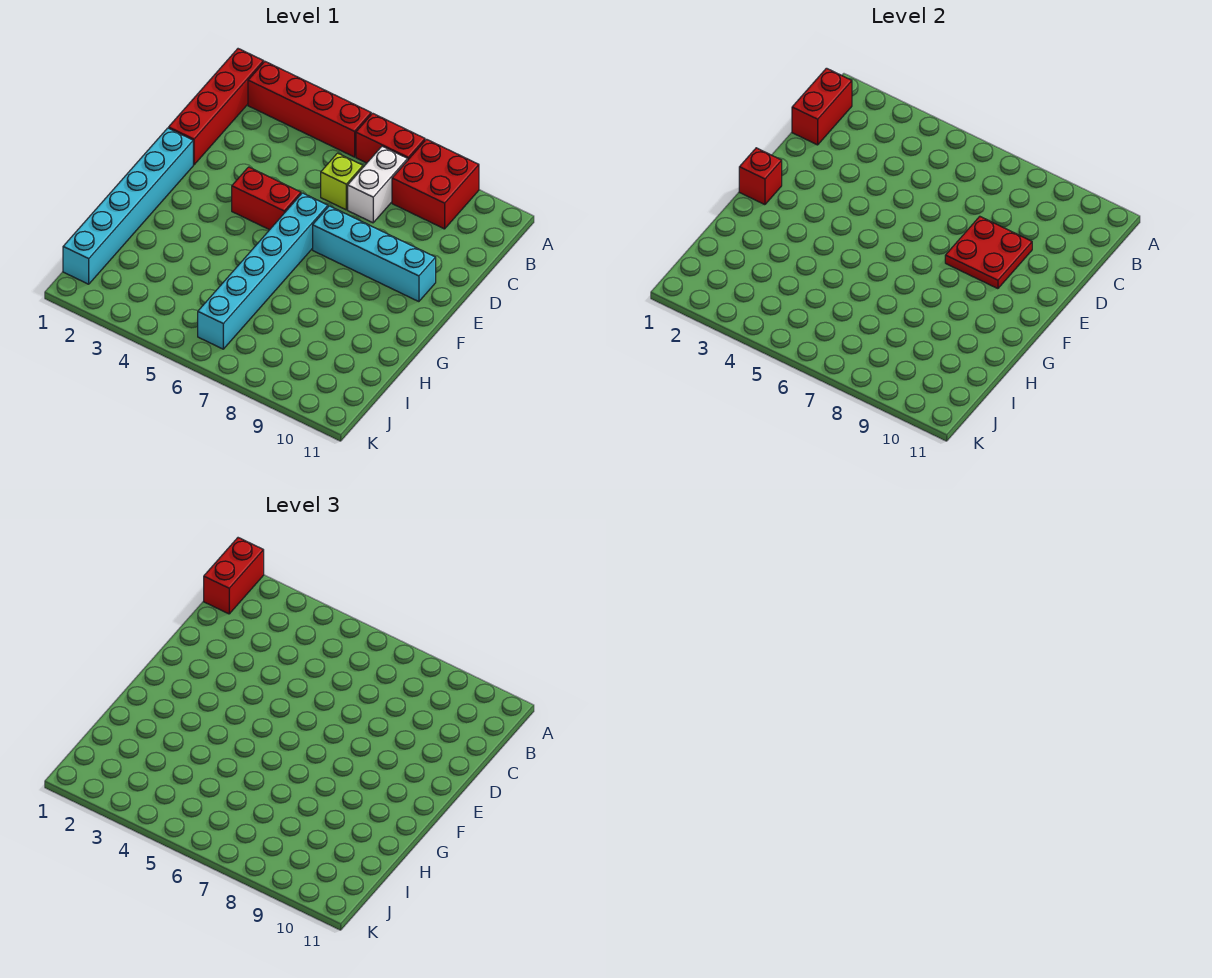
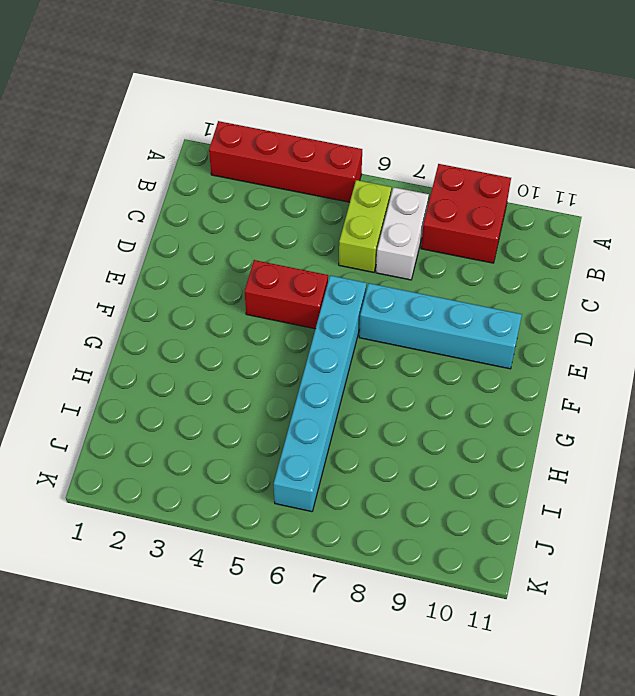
lime brick B6:C6 level 1 -> lime brick C6 level 1
none -> red brick A1:D1 level 1
none -> red brick A6:A7 level 1
none -> cyan brick E1:J1 level 1

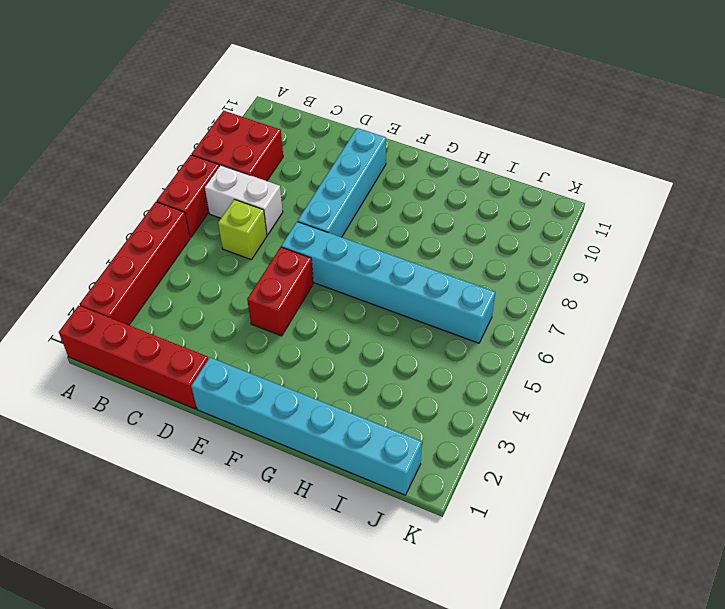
none -> red brick B1:C1 level 2
none -> red plate D8:E9 level 2
none -> red brick F1 level 2

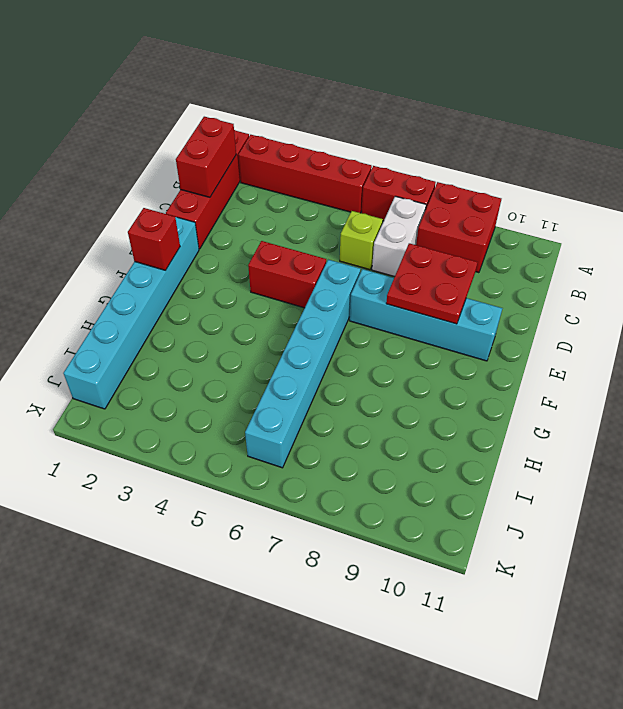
none -> red brick A1:B1 level 3

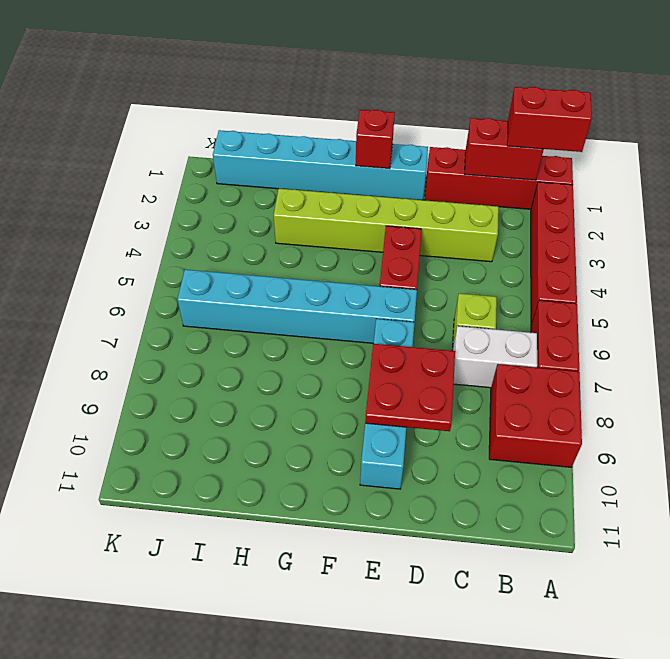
lime brick C3:H3 level 1 -> none

